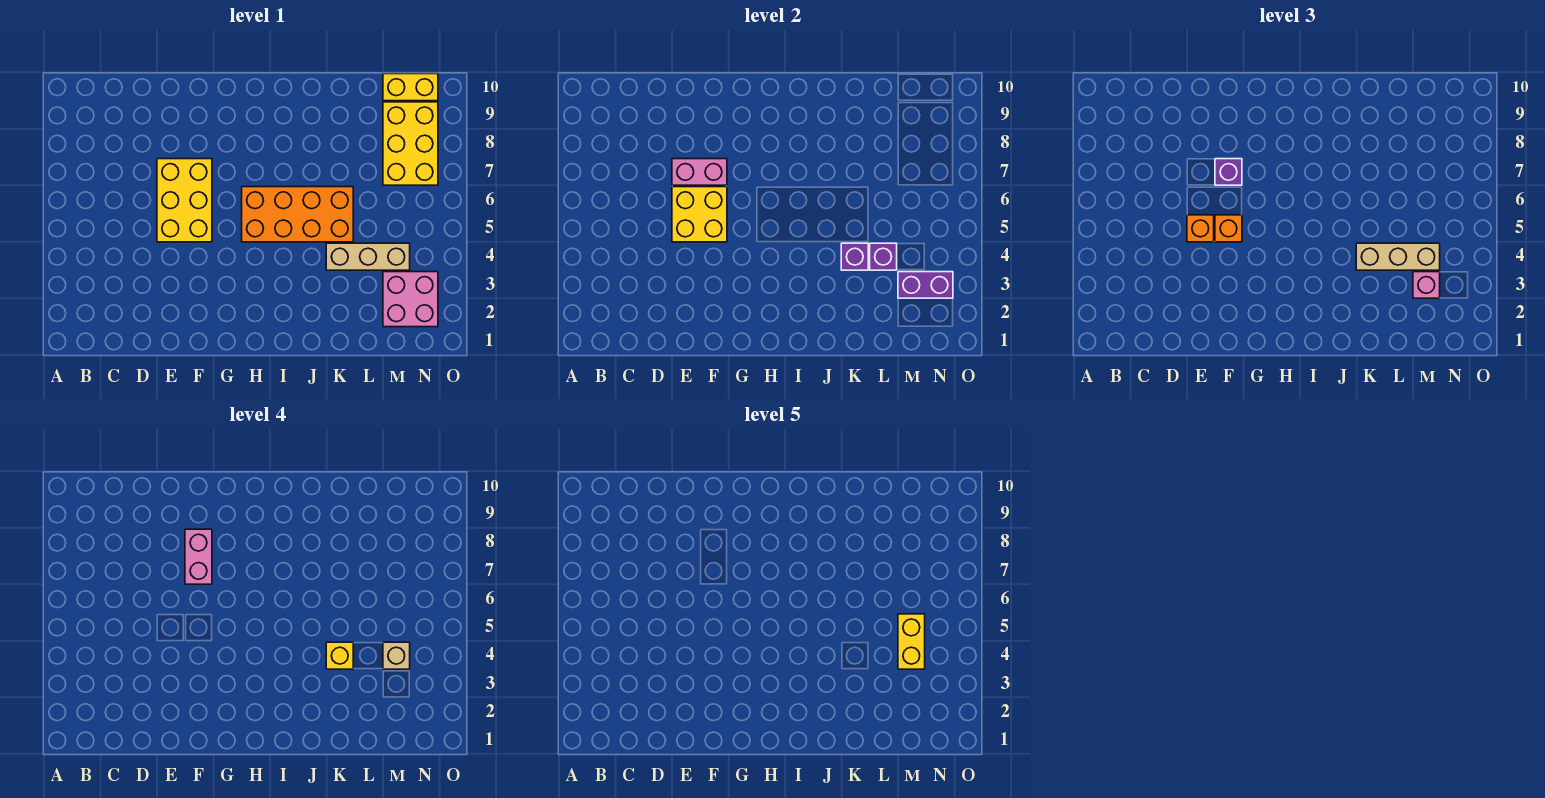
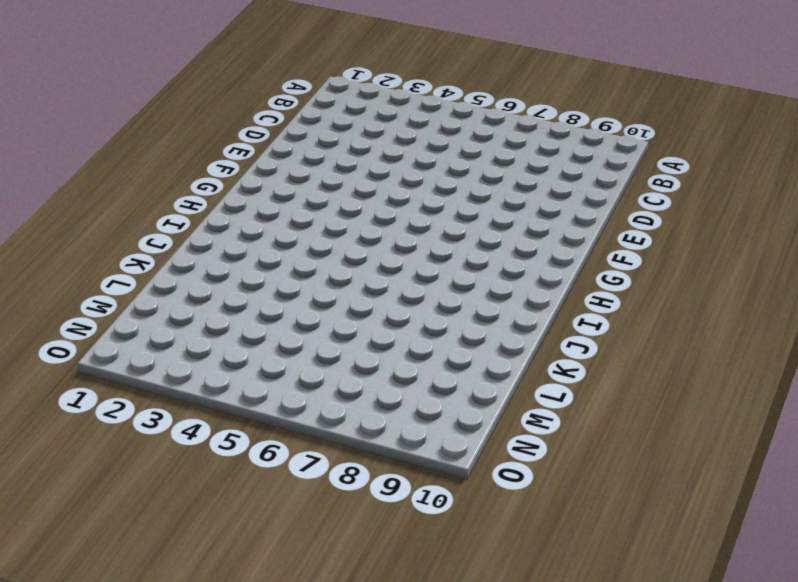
none -> yellow brick E5:F7 level 1
none -> orange brick H5:K6 level 1
none -> tan brick K4:M4 level 1

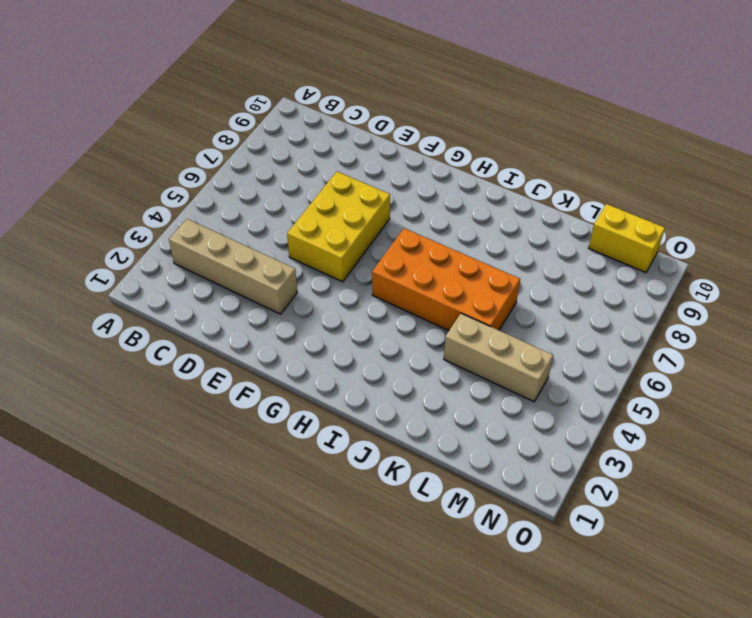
tan brick B3:E3 level 1 -> none
none -> pink brick M2:N3 level 1
none -> yellow brick M7:N9 level 1
none -> yellow brick E5:F6 level 2

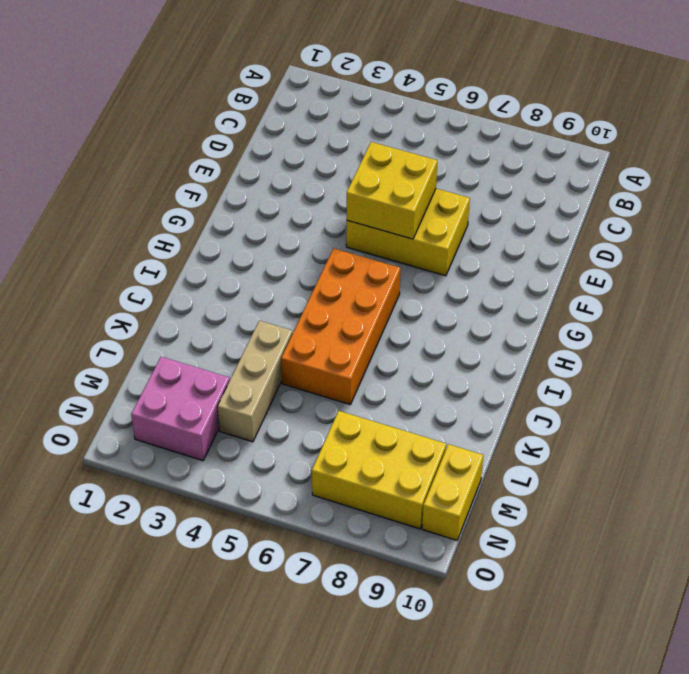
none -> pink brick E7:F7 level 2
none -> purple brick K4 level 2
none -> purple brick L4 level 2

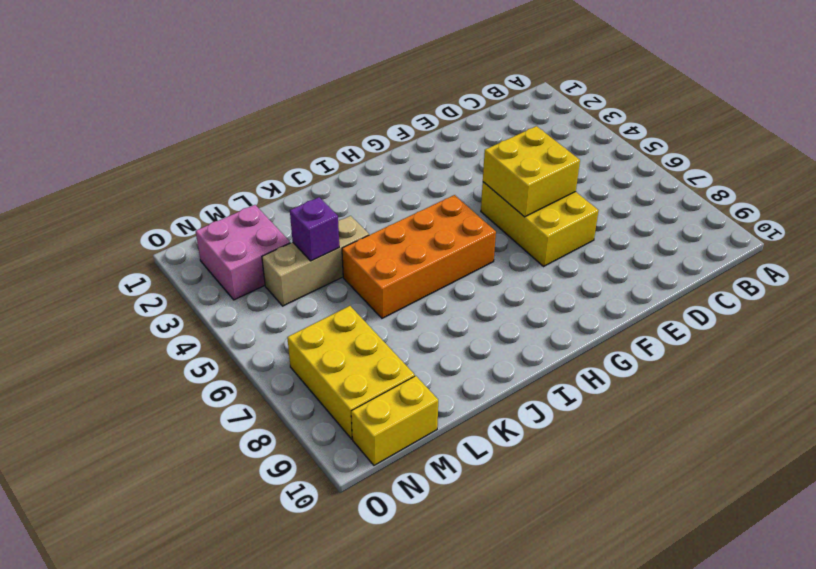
none -> pink brick E7:F7 level 2
none -> purple brick K4 level 2
none -> purple brick M3:N3 level 2

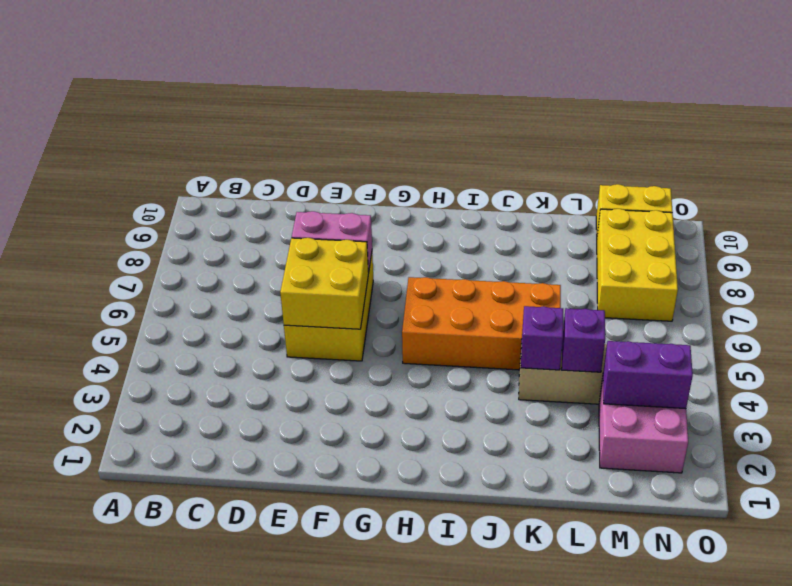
none -> orange brick E5 level 3
none -> orange brick F5 level 3
none -> purple brick F7 level 3

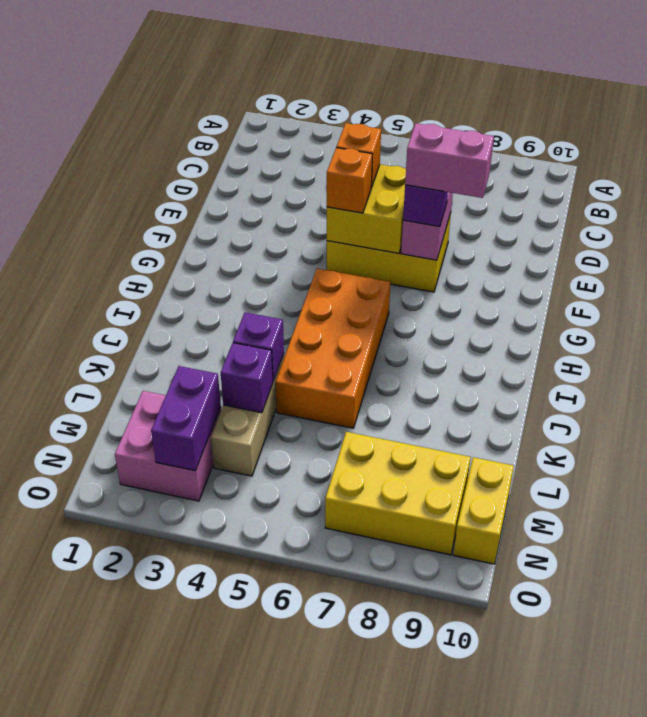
none -> tan brick K4:M4 level 3
none -> pink brick M3 level 3
none -> yellow brick K4 level 4

